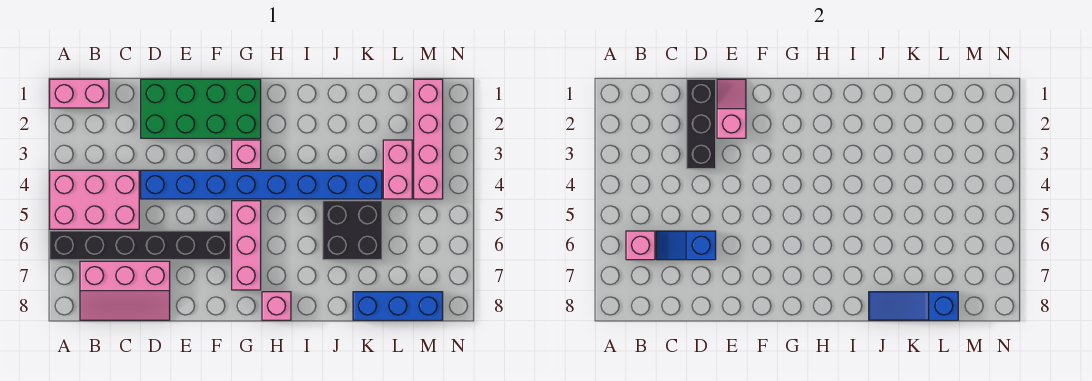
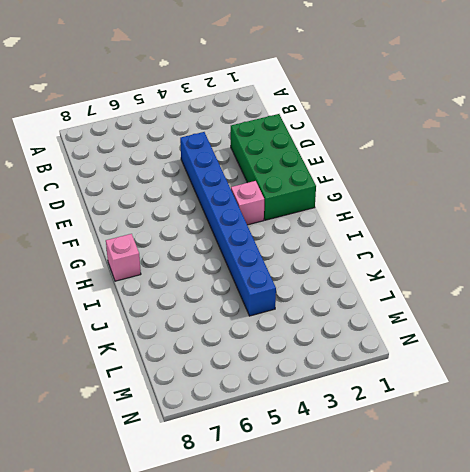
none -> pink brick A1:B1 level 1
none -> pink brick A4:C5 level 1
none -> black brick A6:F6 level 1

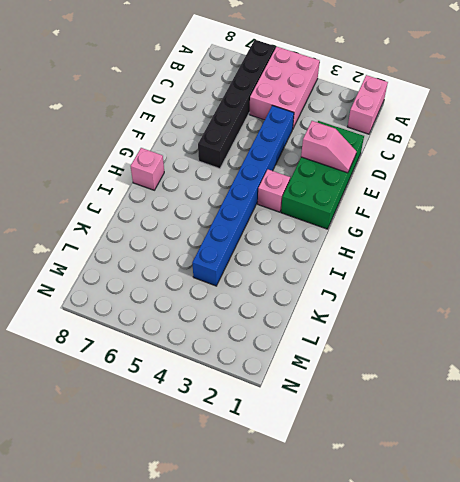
none -> pink slope B7:D8 level 1 top 7
none -> pink brick G5:G7 level 1
none -> black brick J5:K6 level 1

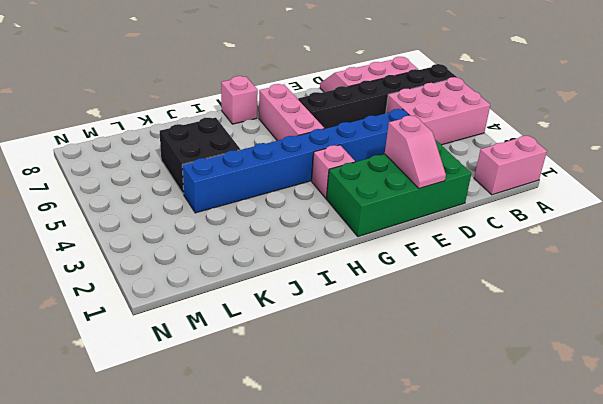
none -> blue brick K8:M8 level 1
none -> pink brick L3:L4 level 1
none -> pink brick M1:M4 level 1

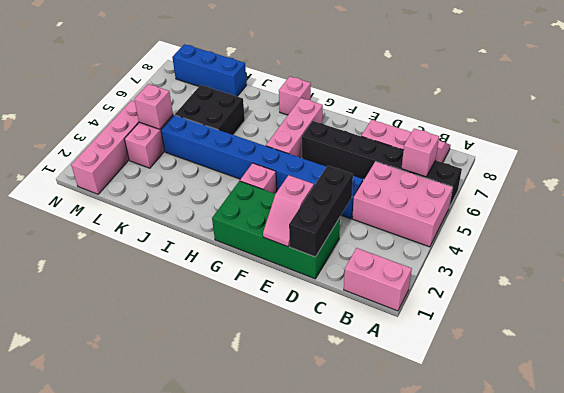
pink brick L4 level 2 -> none
none -> blue slope C6:D6 level 2 top D
none -> blue slope J8:L8 level 2 top L

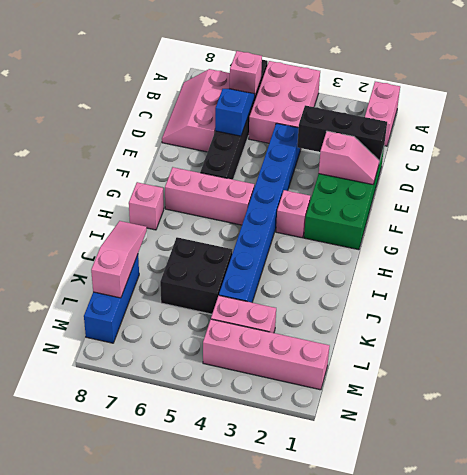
pink slope J8:L8 level 2 top L -> blue slope J8:L8 level 2 top L

